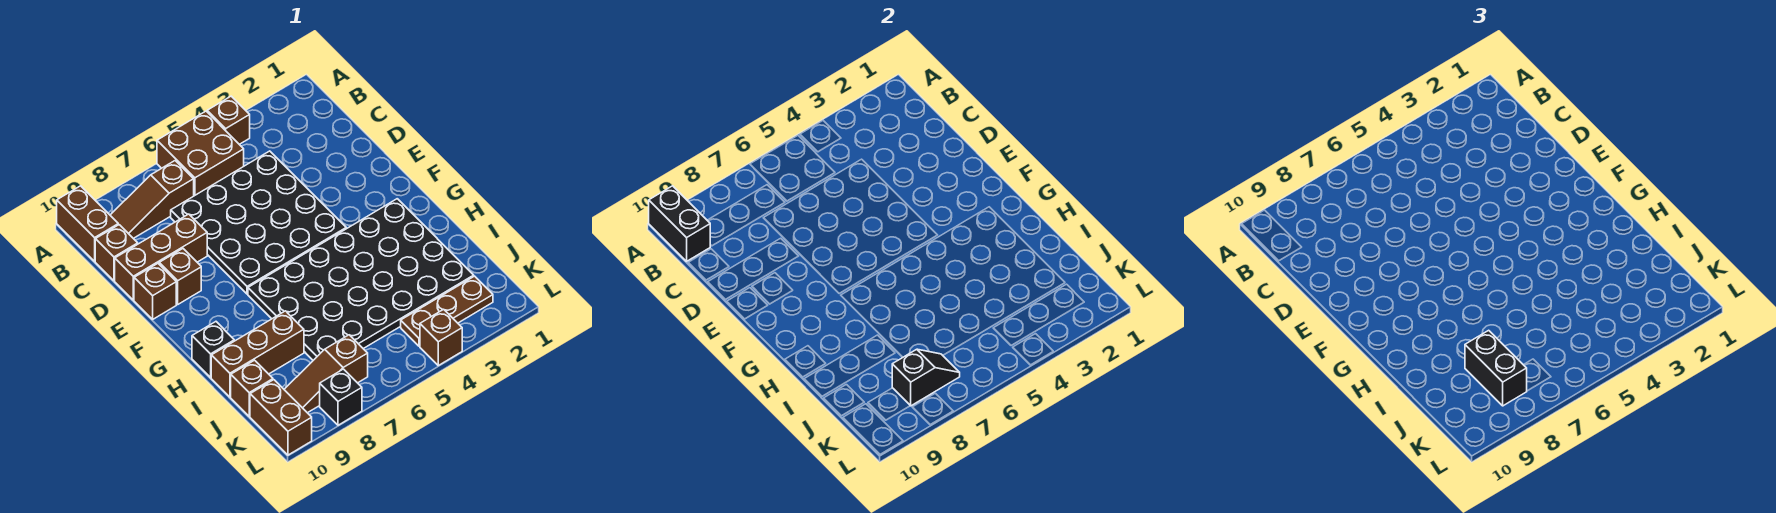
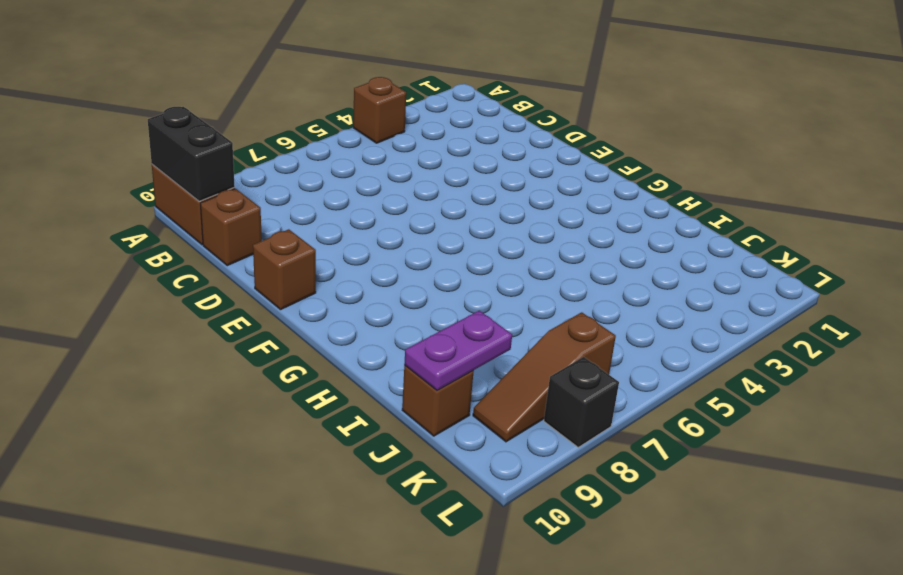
purple plate J9:J10 level 2 -> none
none -> brown brick A5:B6 level 1
none -> brown slope B7:B9 level 1 top 7
none -> black plate C4:F7 level 1

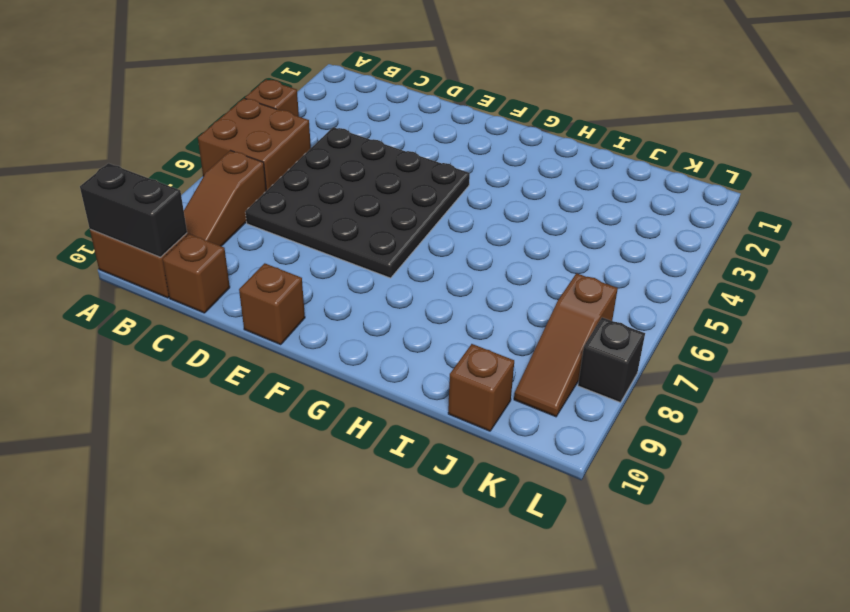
none -> brown brick D8:D10 level 1
none -> brown brick E9 level 1
none -> black plate G2:J7 level 1

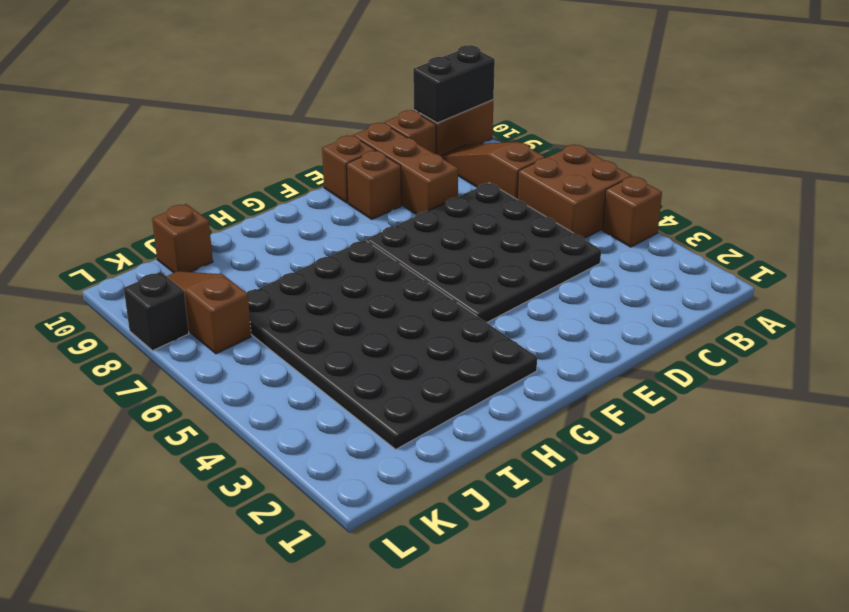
none -> black brick H10 level 1
none -> brown brick I8:I10 level 1
none -> brown plate K2:K4 level 1

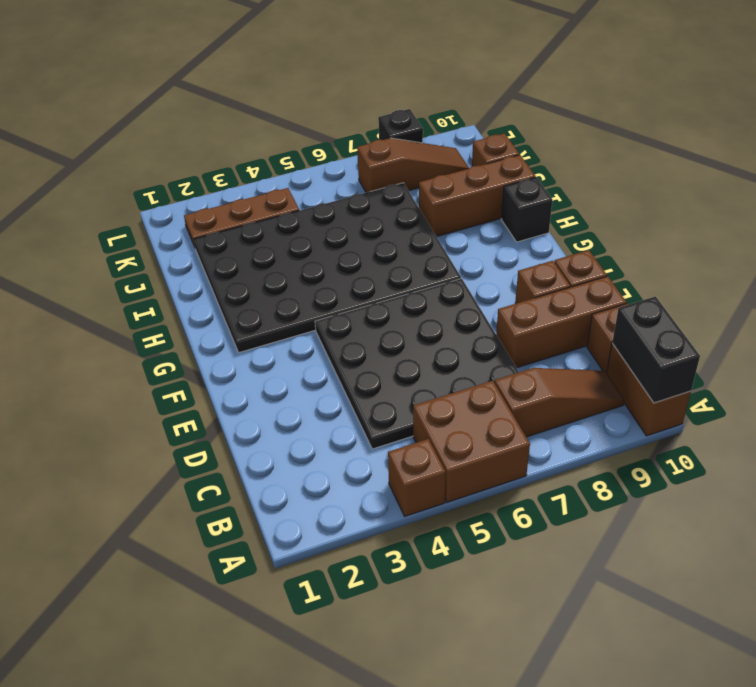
none -> brown brick K10:L10 level 1
none -> brown brick L4 level 1
none -> black slope K7:K8 level 2 top 8

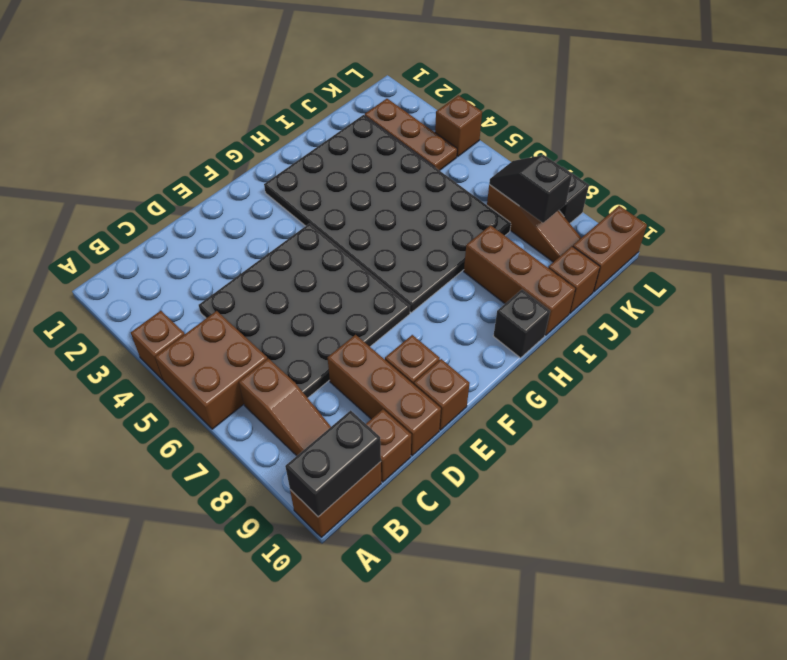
none -> black brick J8:K8 level 3

